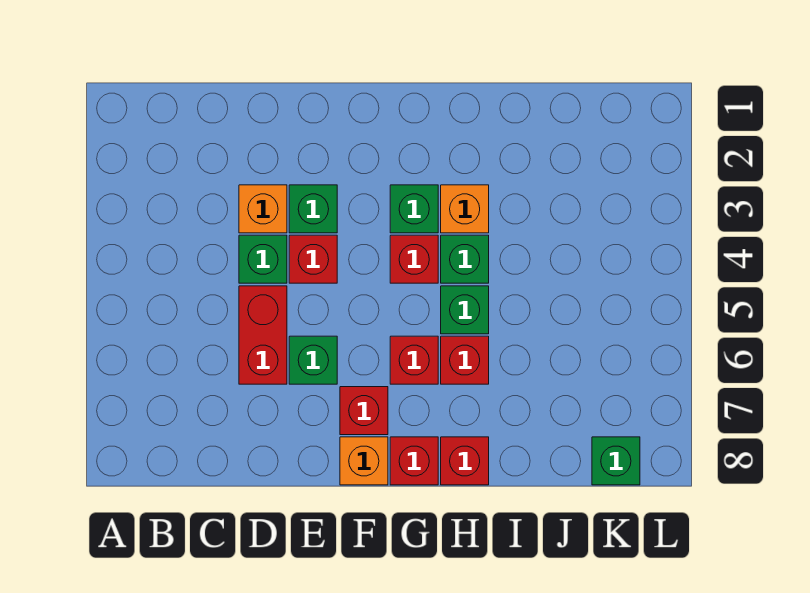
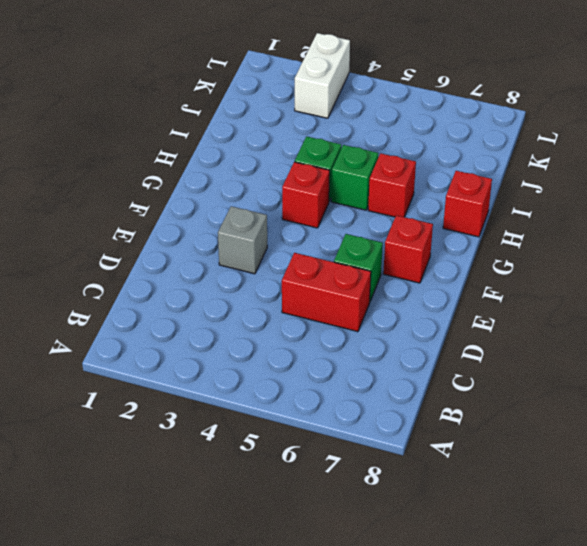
grey brick E3 level 1 -> green brick E3 level 1
white brick K3:L3 level 1 -> none
none -> orange brick D3 level 1
none -> green brick D4 level 1
none -> red brick E4 level 1

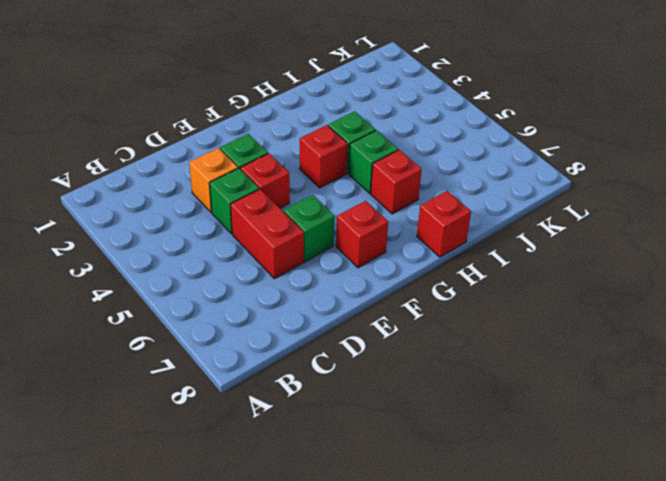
none -> orange brick F8 level 1
none -> green brick G3 level 1
none -> red brick G6 level 1

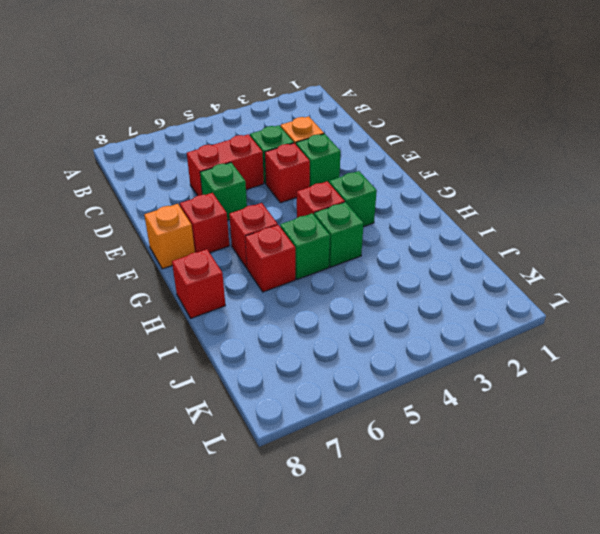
none -> red brick G8 level 1
none -> orange brick H3 level 1
none -> green brick K8 level 1

